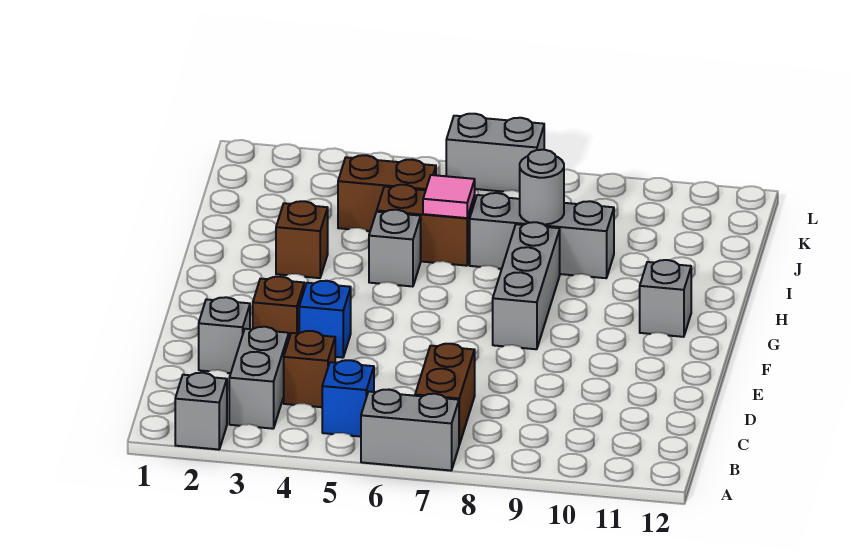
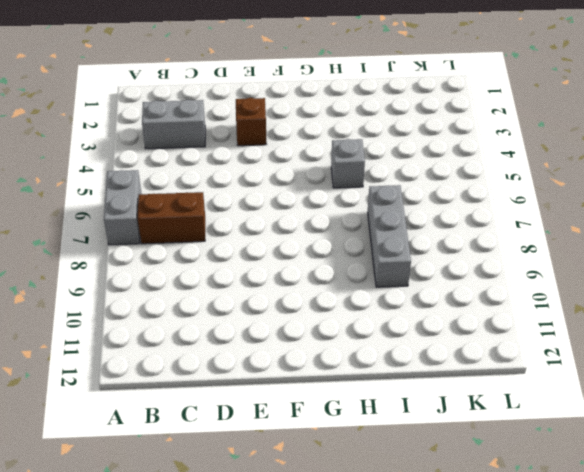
none -> grey brick A2 level 1
none -> blue brick B5 level 1
none -> brown brick C4 level 1

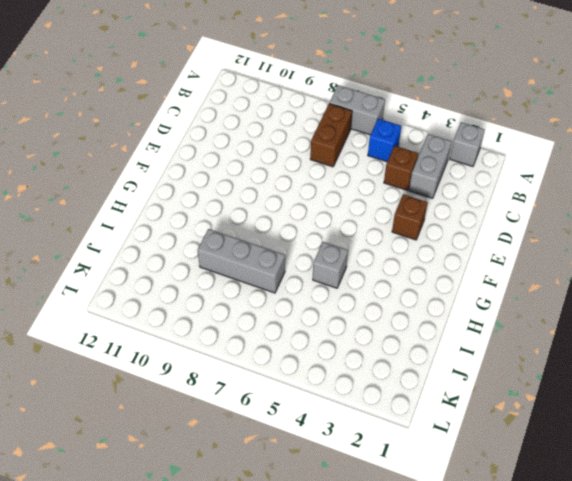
none -> grey brick D2 level 1
none -> blue brick E4 level 1
none -> grey brick F8:H8 level 1

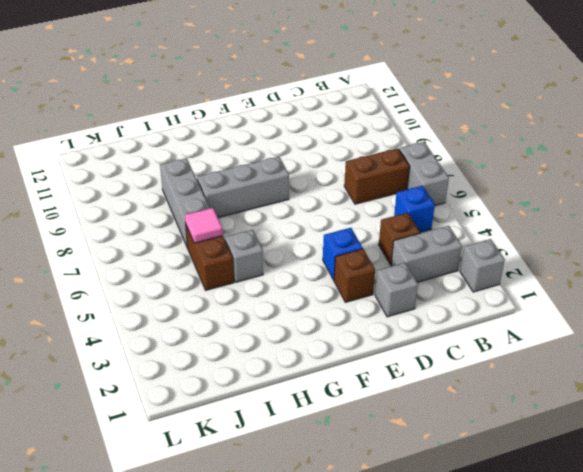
none -> grey brick G11 level 1
none -> brown brick H3 level 1
none -> brown brick J4:J5 level 1

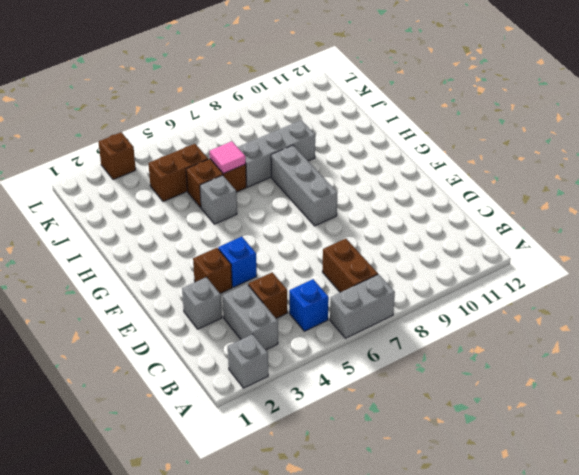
brown brick L3 level 1 -> brown brick H3 level 1
none -> grey brick G11 level 1
none -> grey brick L6:L7 level 1
none -> grey round brick I8 level 2

